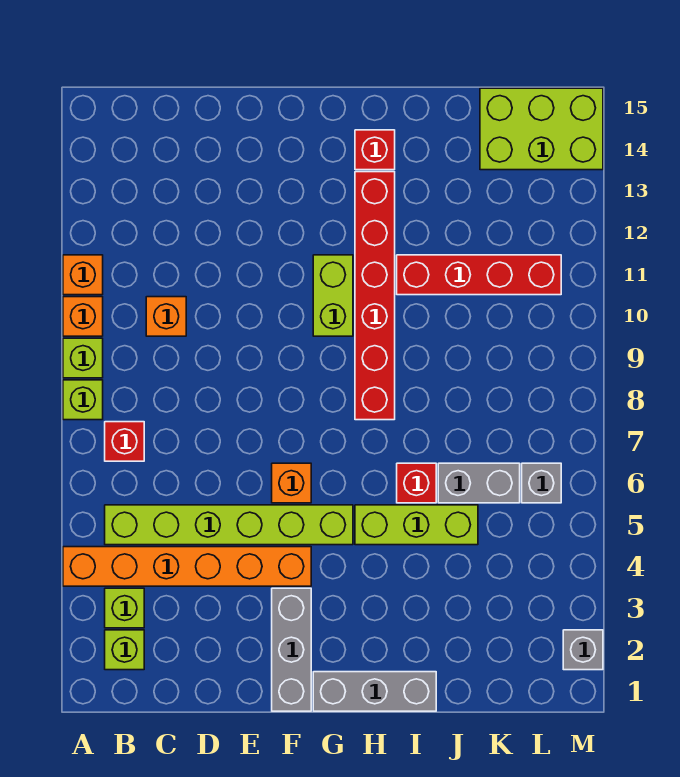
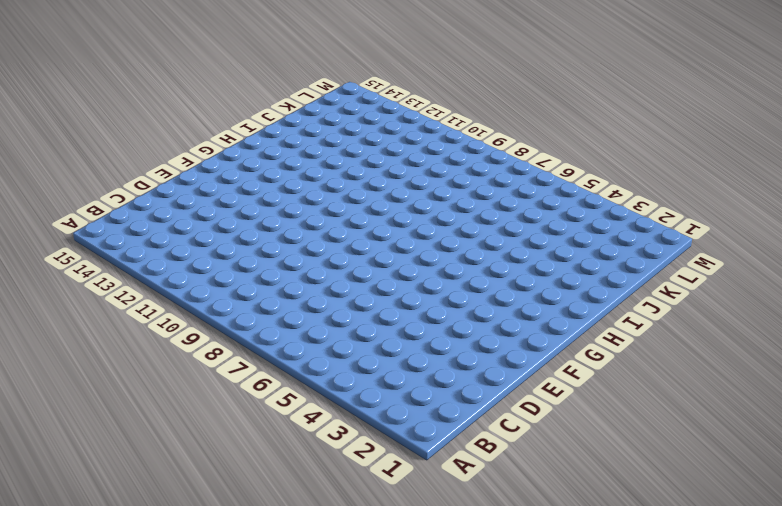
none -> orange brick A4:F4 level 1
none -> lime brick A8 level 1
none -> lime brick A9 level 1

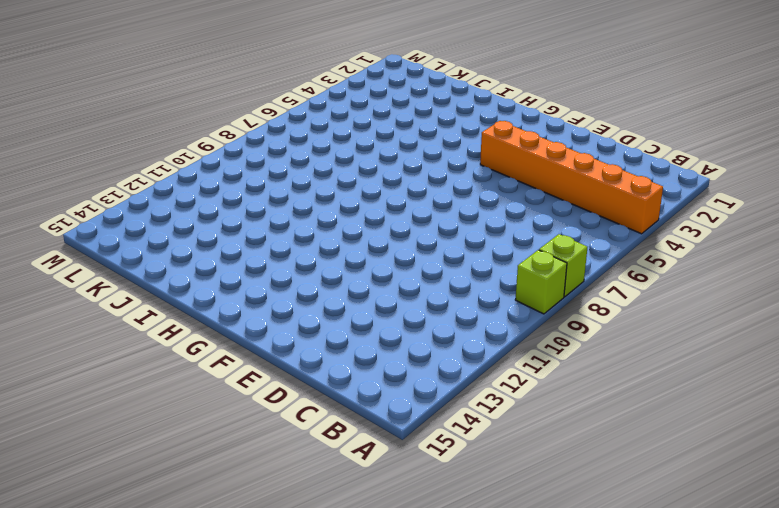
none -> orange brick A10 level 1
none -> orange brick A11 level 1
none -> lime brick B2 level 1

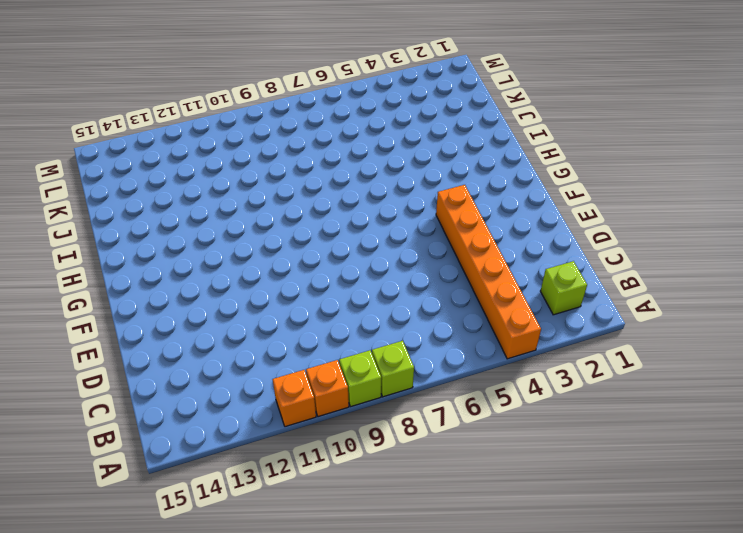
none -> lime brick B3 level 1
none -> lime brick B5:G5 level 1
none -> red brick B7 level 1

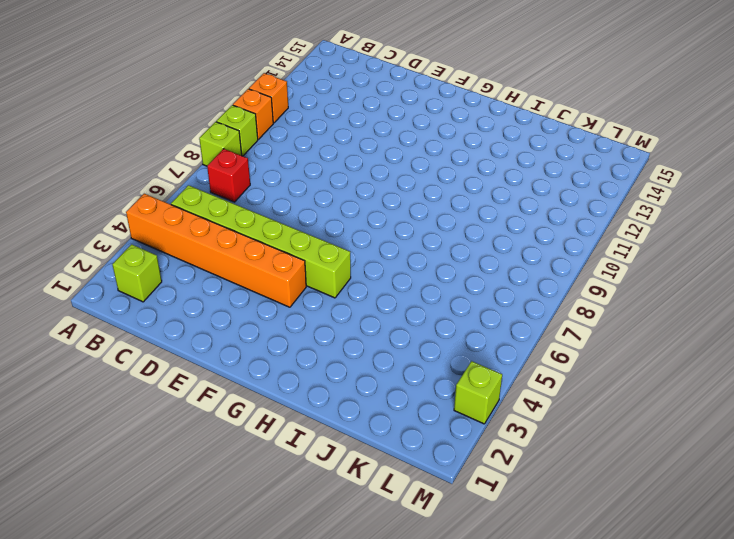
lime brick M3 level 1 -> lime brick B3 level 1
none -> orange brick C10 level 1
none -> grey brick F1:F3 level 1
none -> orange brick F6 level 1

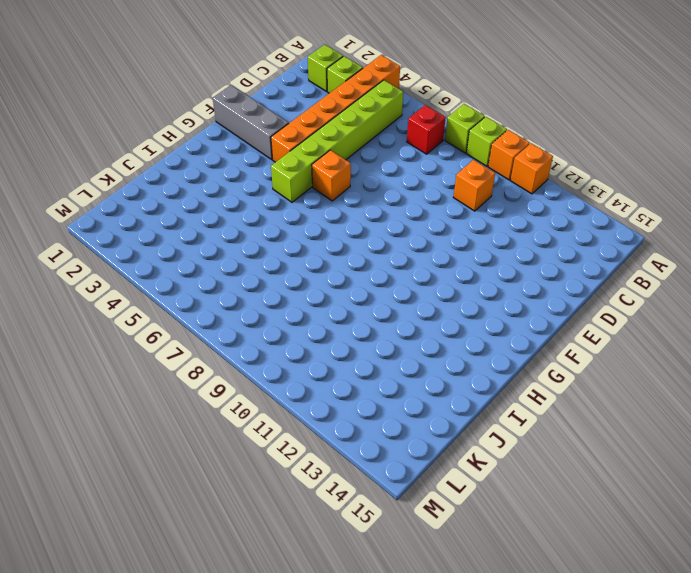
none -> grey brick G1:I1 level 1
none -> lime brick G10:G11 level 1
none -> lime brick H5:J5 level 1

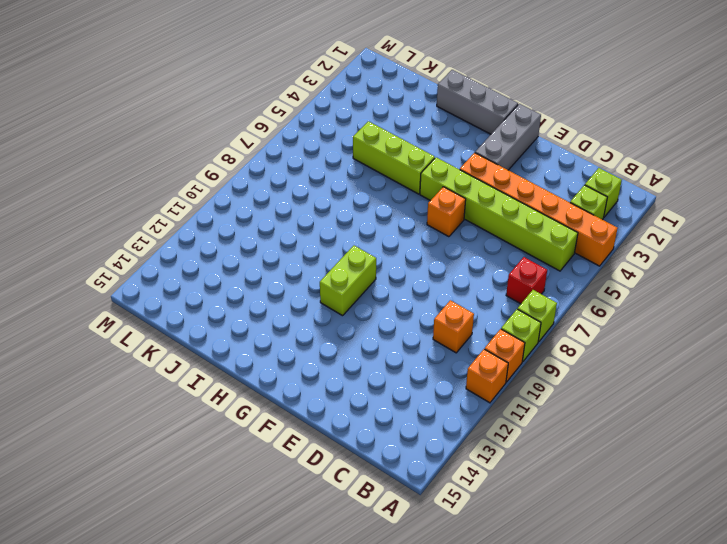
none -> red brick H8:H13 level 1
none -> red brick H14 level 1
none -> red brick I6 level 1

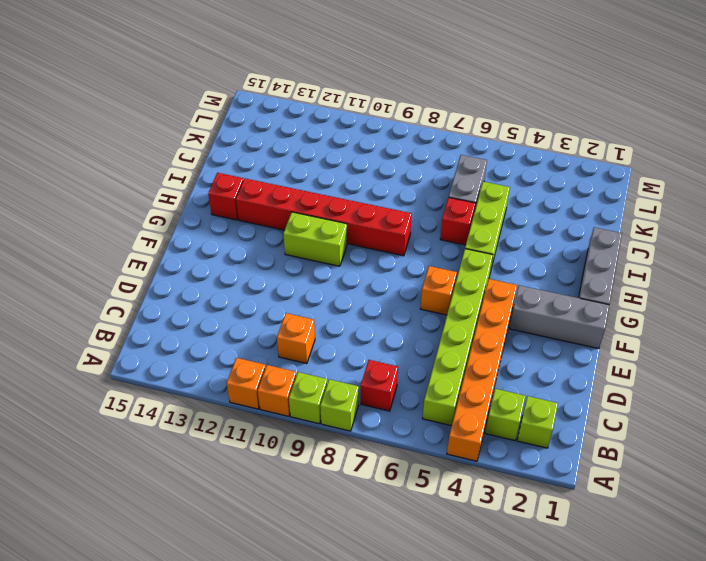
none -> red brick I11:L11 level 1
none -> lime brick K14:M15 level 1
none -> grey brick L6 level 1

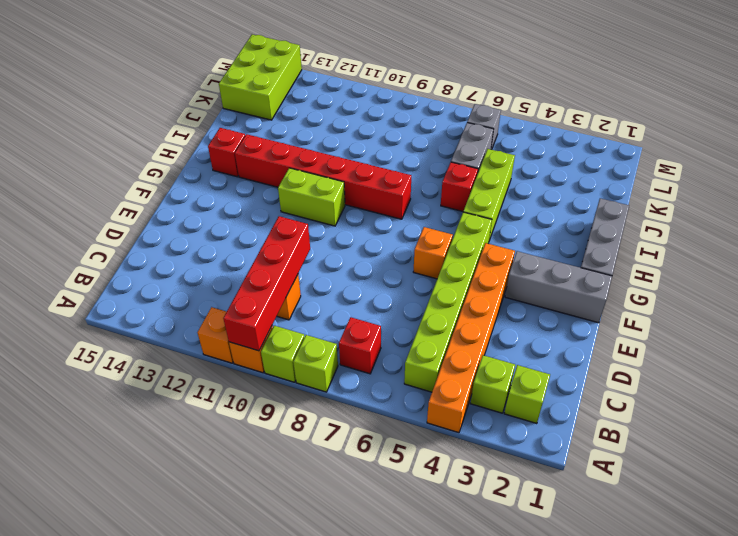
red brick A10:D10 level 2 -> red brick I11:L11 level 1
none -> grey brick M2 level 1

